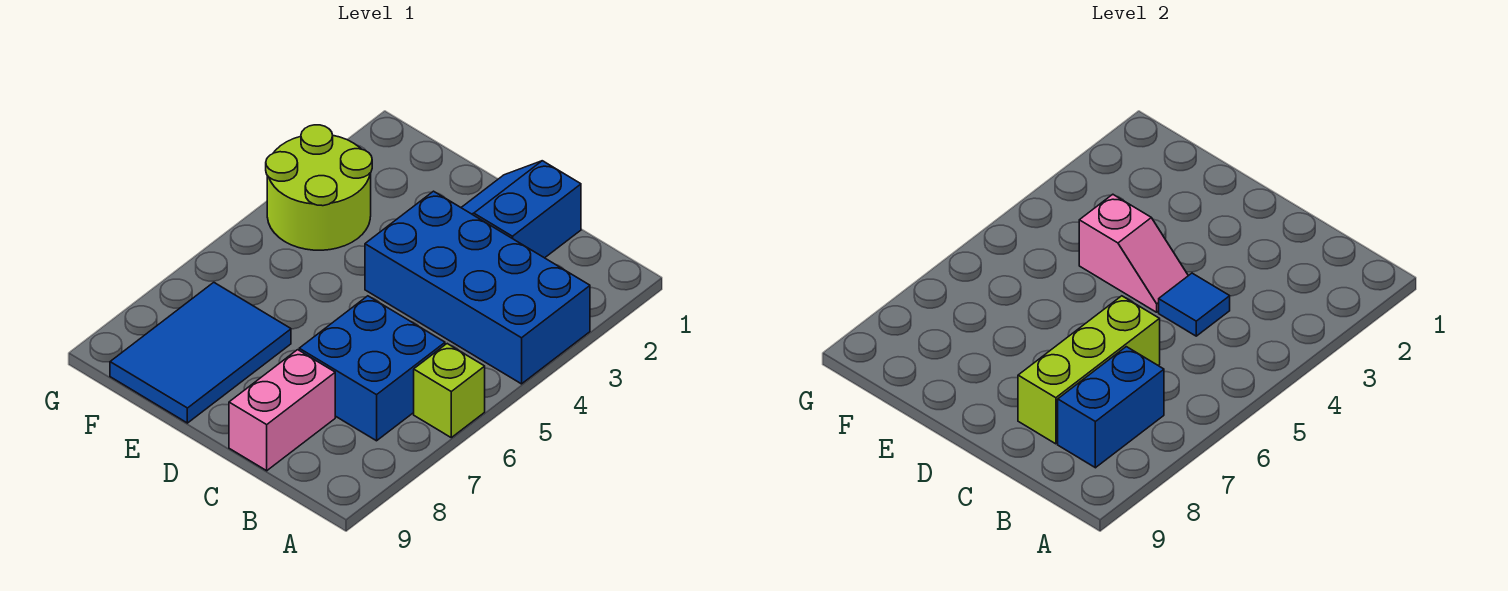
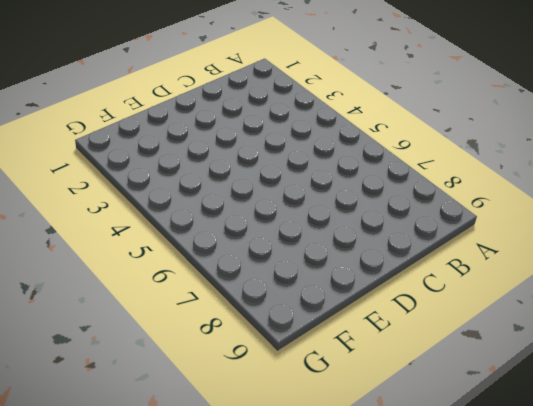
none -> blue brick A3:D4 level 1
none -> lime brick A6 level 1

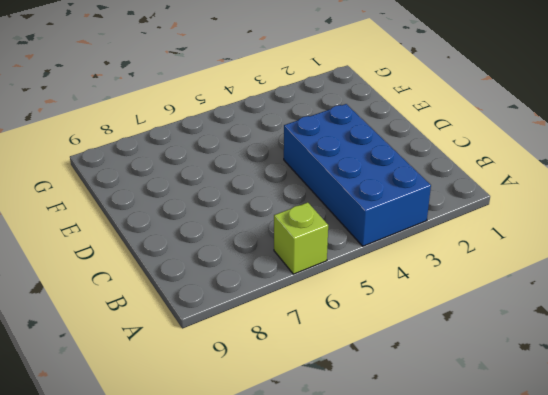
none -> blue brick B6:C7 level 1
none -> blue slope C1:D2 level 1 top C

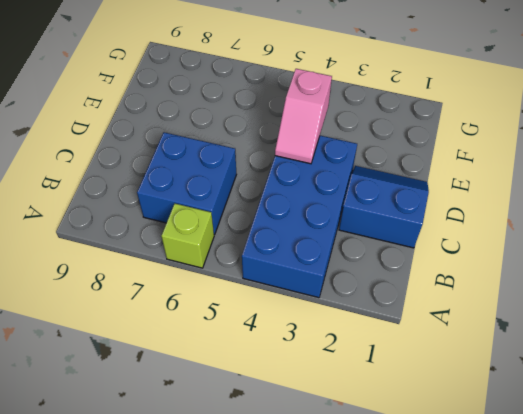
none -> pink brick C8:C9 level 1
none -> blue tile E7:F9 level 1

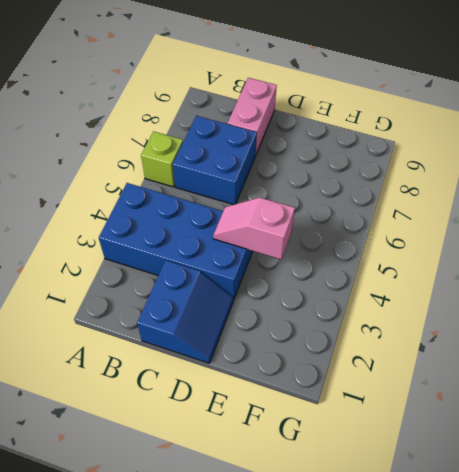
none -> blue tile E7:F9 level 1
none -> lime round brick F3:G4 level 1

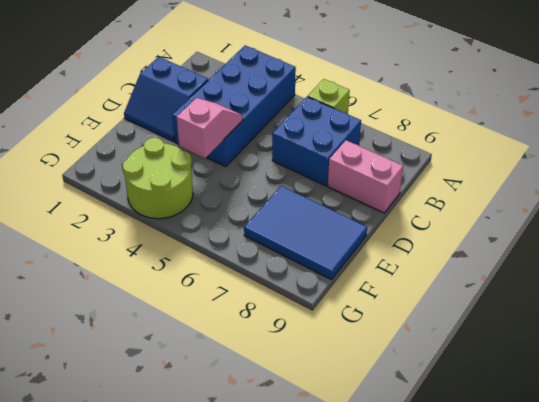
none -> blue brick B7:B8 level 2
none -> blue tile C4 level 2

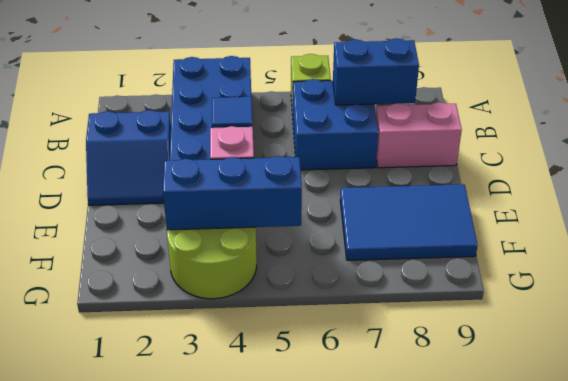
blue brick F3:F5 level 2 -> none
none -> lime brick C6:C8 level 2

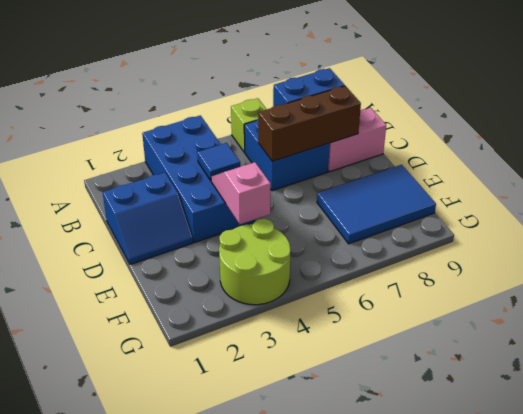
brown brick C6:C8 level 2 -> lime brick C6:C8 level 2

